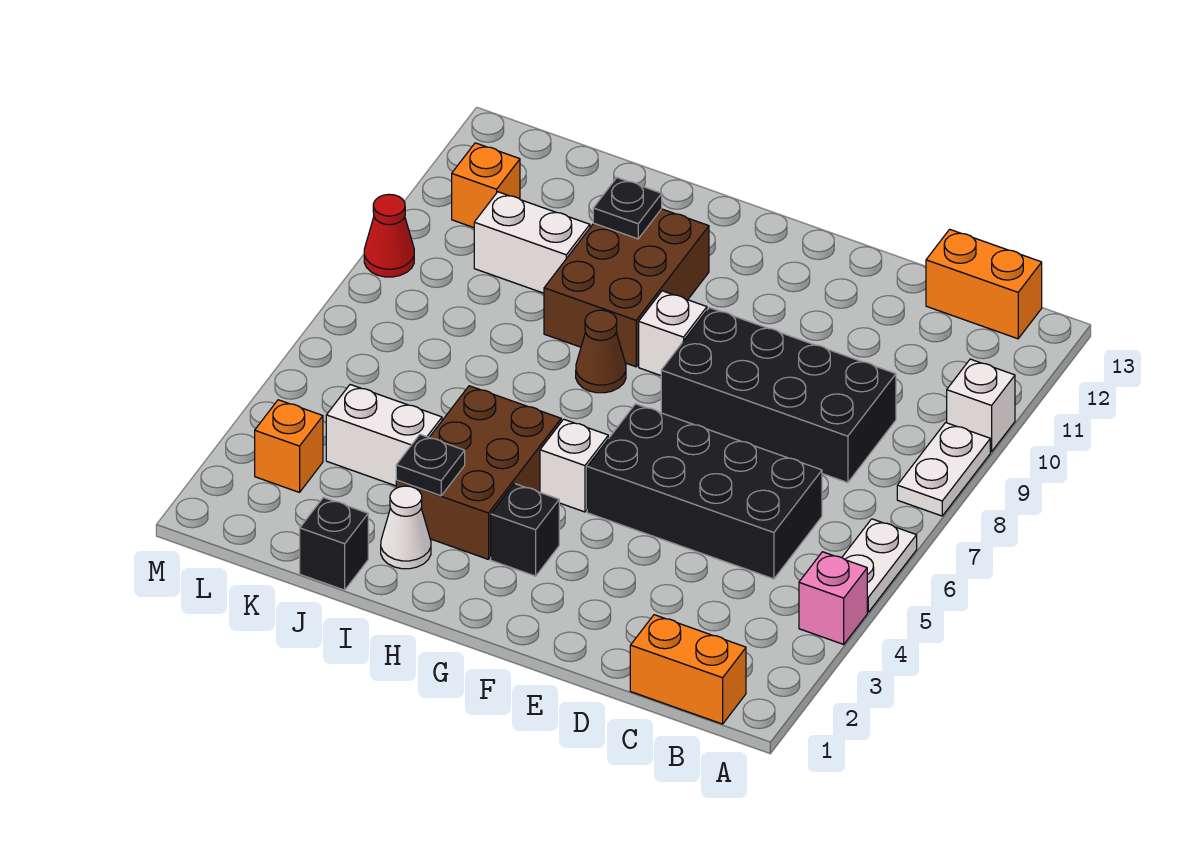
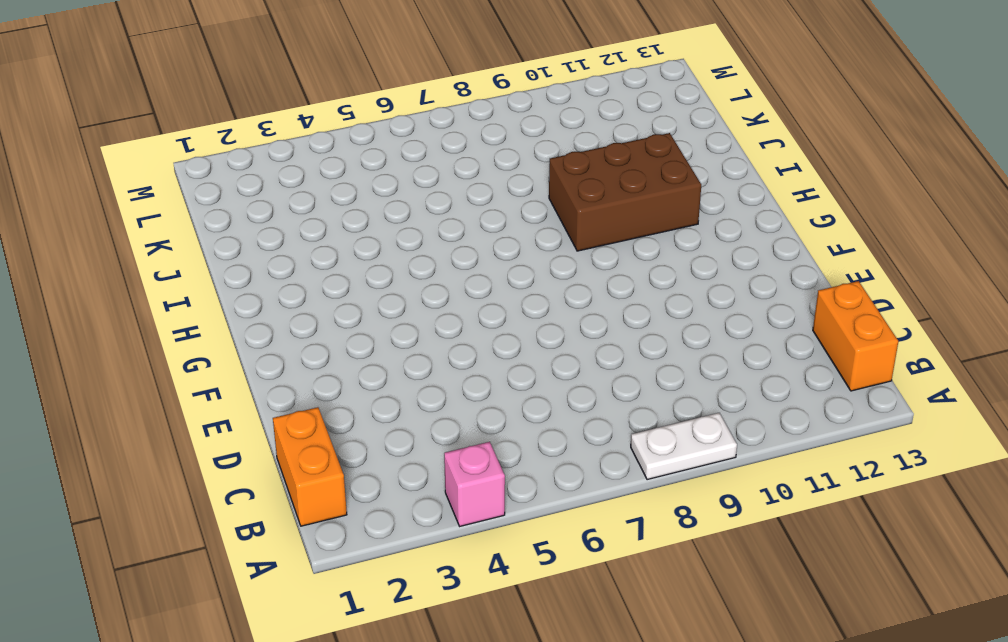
none -> white plate A5:A6 level 1
none -> white brick A10 level 1
none -> black brick C5:F6 level 1

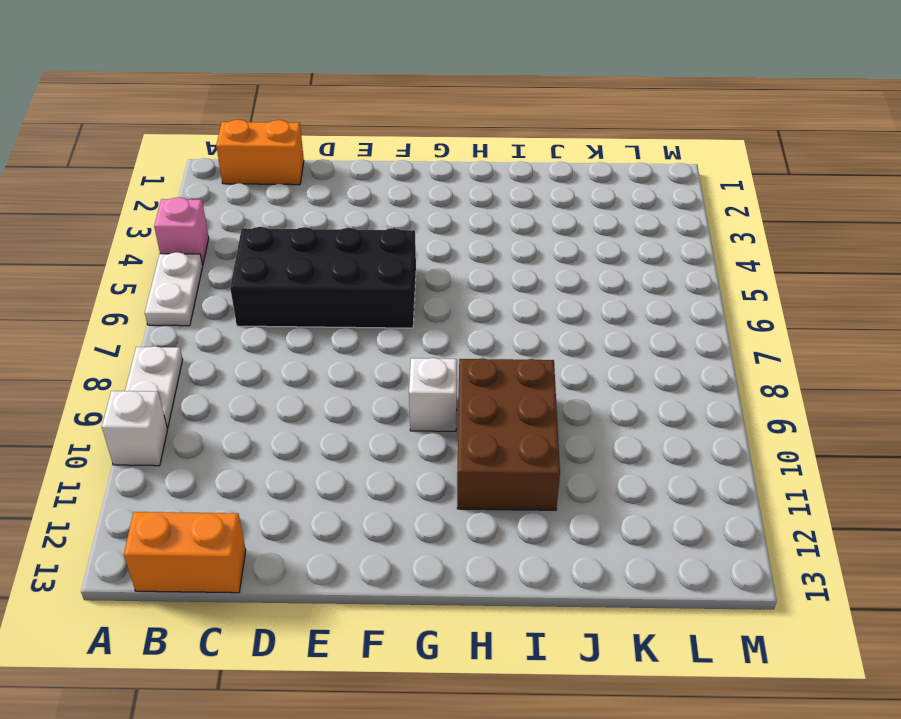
none -> black brick C8:F9 level 1
none -> black brick G3 level 1
none -> white brick G5 level 1

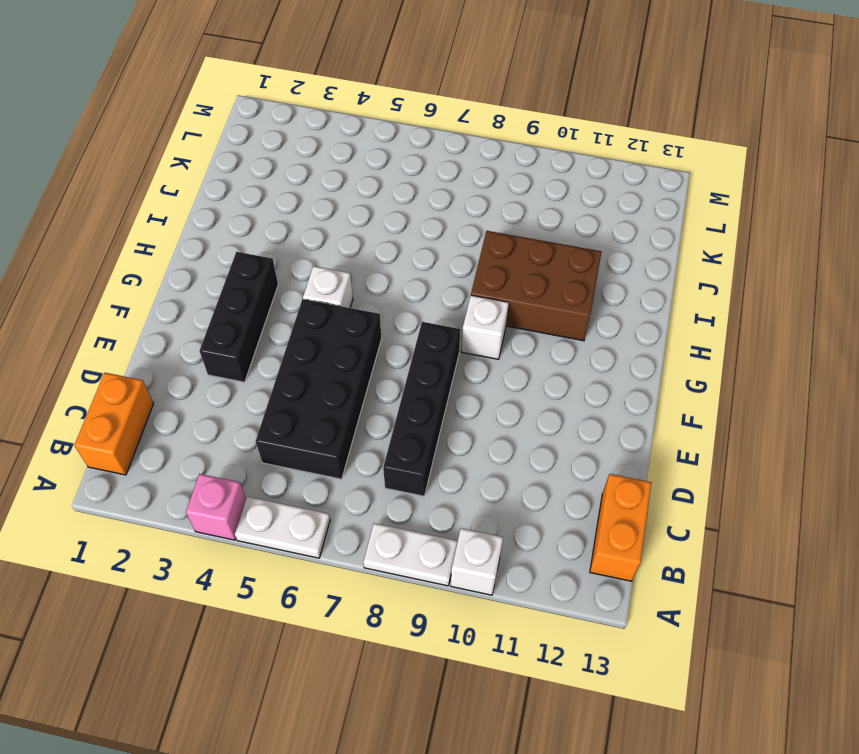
black brick C8:F8 level 1 -> black brick C8:F9 level 1
black brick E3:G3 level 1 -> black brick G3 level 1
none -> brown brick H3:I5 level 1
none -> brown cone H8 level 1
none -> white cone I2 level 1

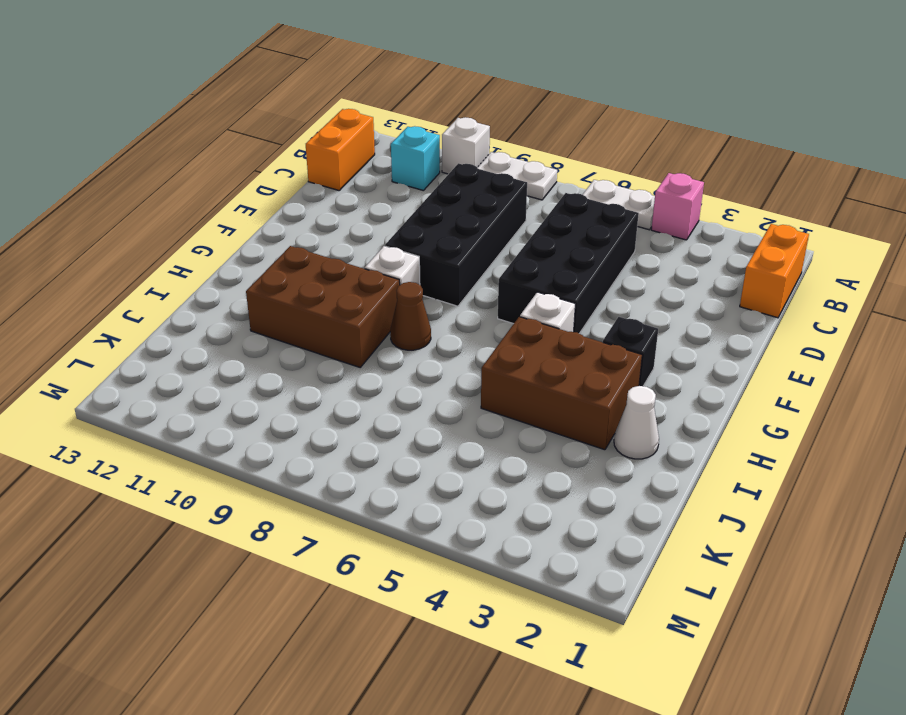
cyan brick B11 level 1 -> none
none -> black brick J1 level 1
none -> white brick J4:K4 level 1
none -> white brick J10:K10 level 1

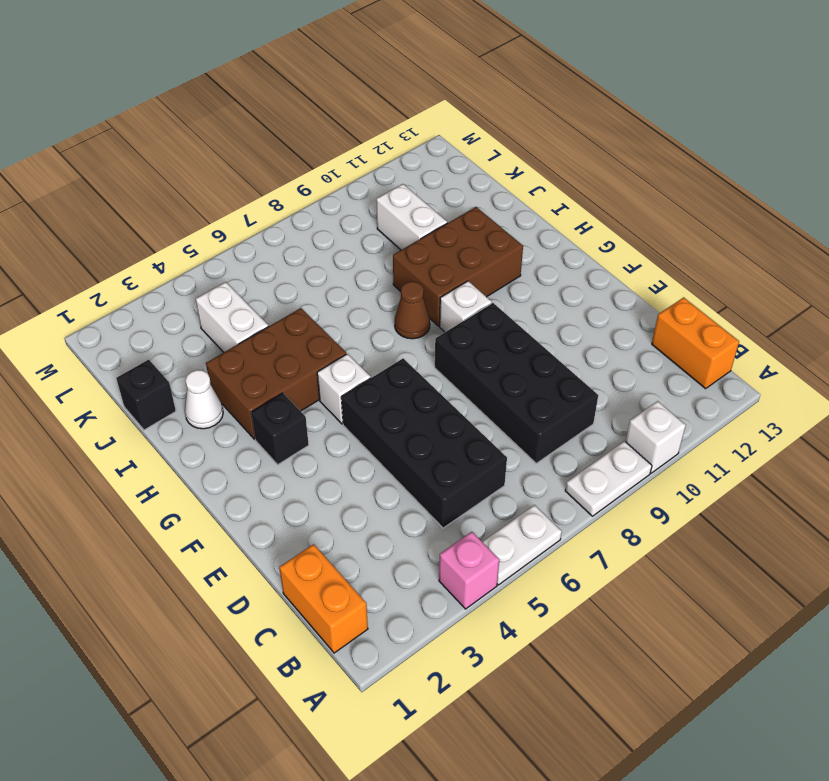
none -> orange brick L3 level 1
none -> orange brick L11 level 1
none -> red cone M9 level 1

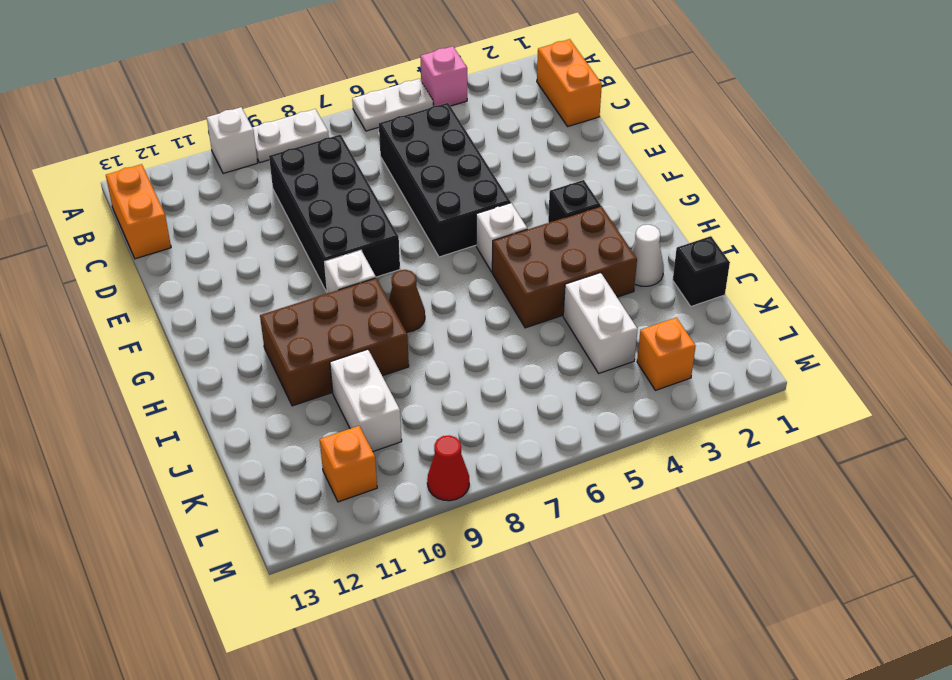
none -> black plate I3 level 2
none -> black plate I11 level 2

